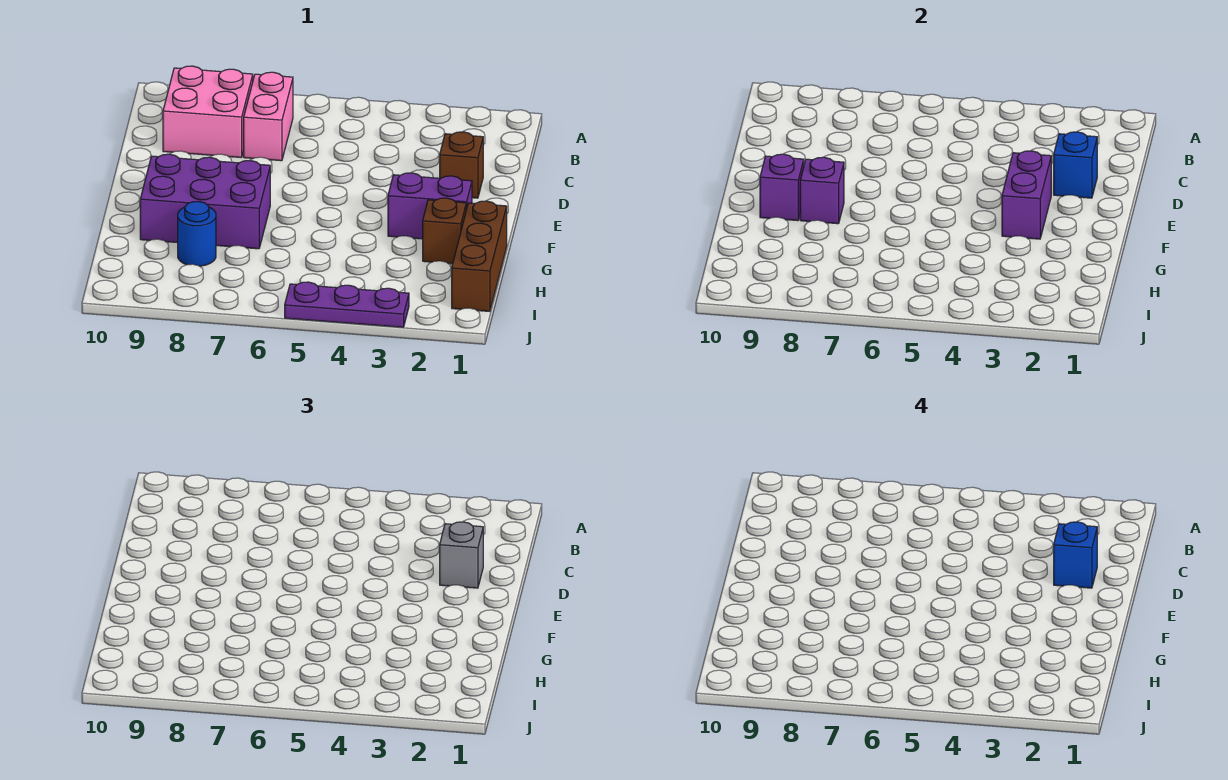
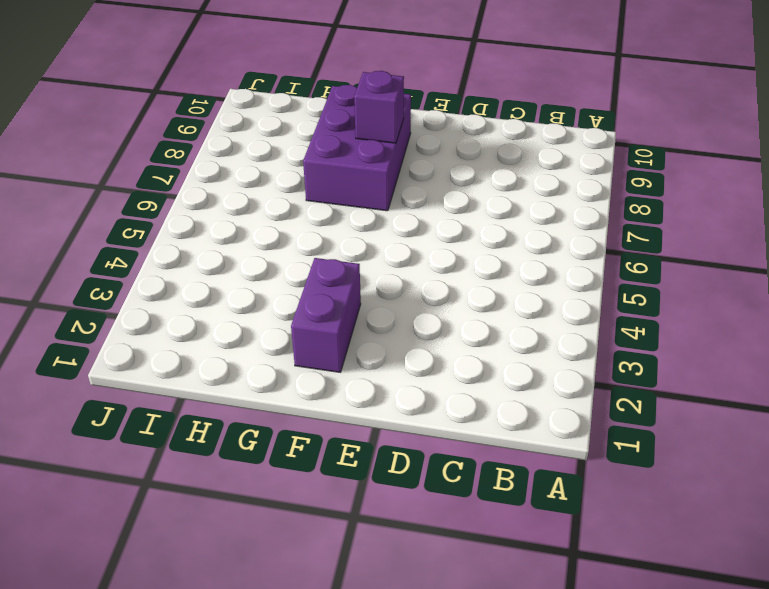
none -> pink brick B7:C7 level 1
none -> pink brick B8:C9 level 1
none -> brown brick D2 level 1

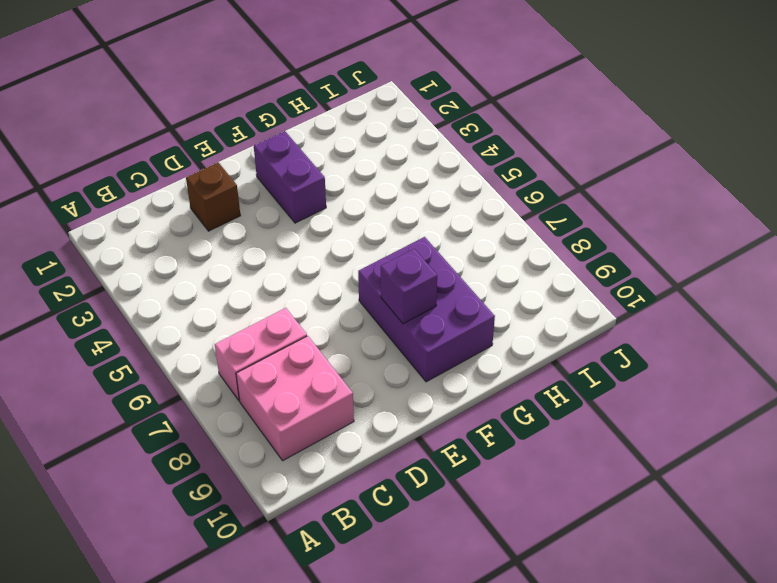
none -> brown brick G1:I1 level 1
none -> brown brick G2 level 1
none -> blue round brick H8 level 1

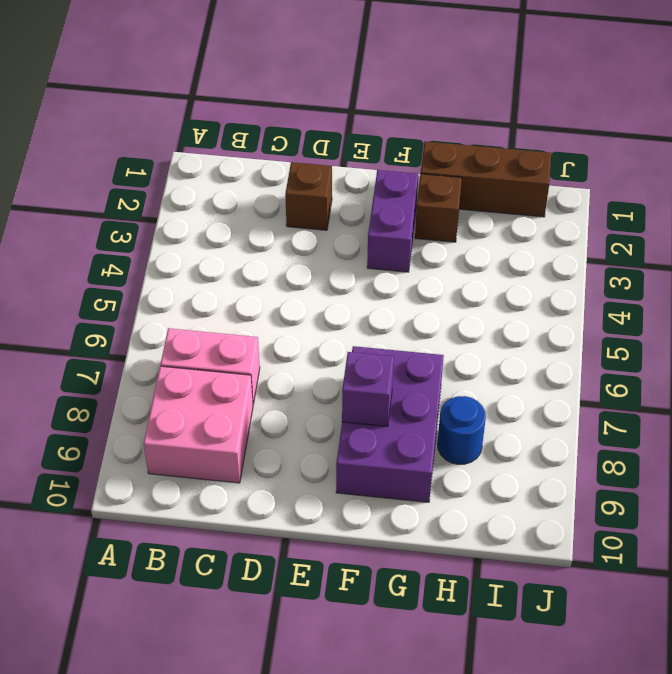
none -> purple plate J3:J5 level 1
none -> blue brick D2 level 2
none -> purple brick E3:F3 level 2

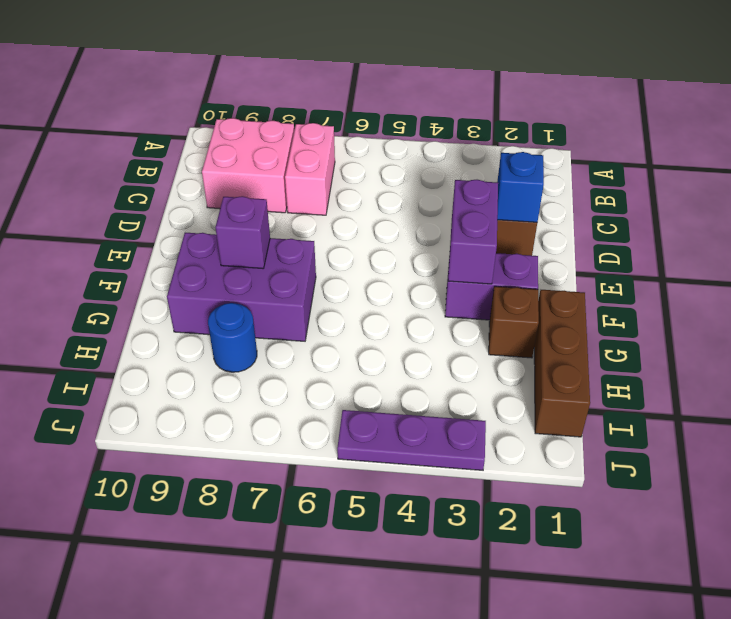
none -> purple brick F9 level 2
none -> grey brick D2 level 3
none -> blue brick D2 level 4

